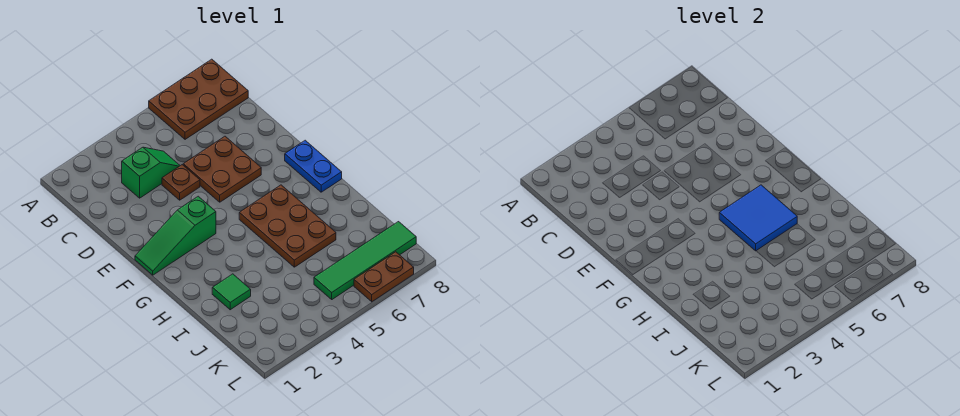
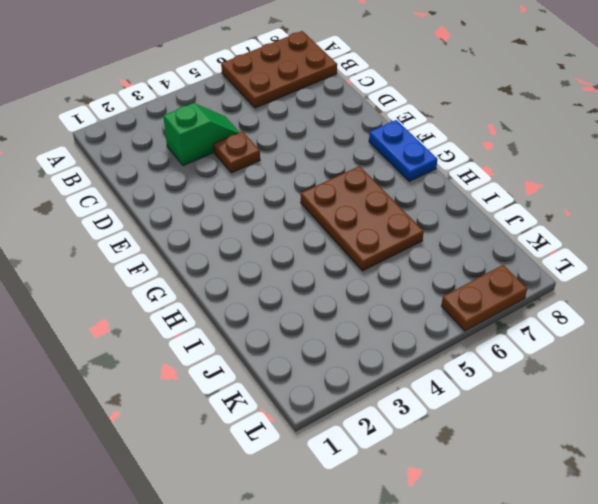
none -> brown plate D5:E6 level 1
none -> green slope F1:F3 level 1 top 3

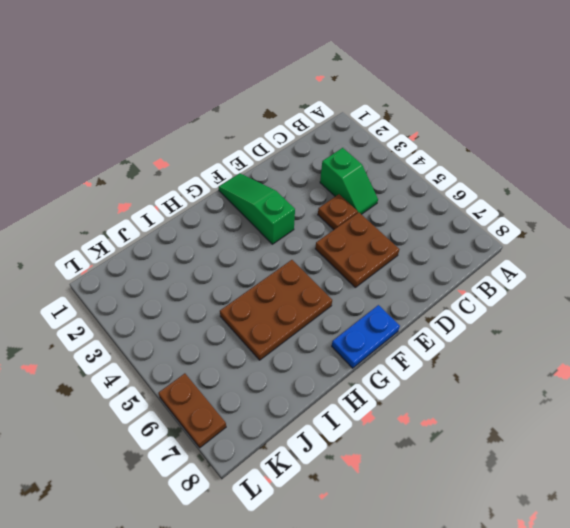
none -> brown plate A6:B8 level 1
none -> green tile I2 level 1

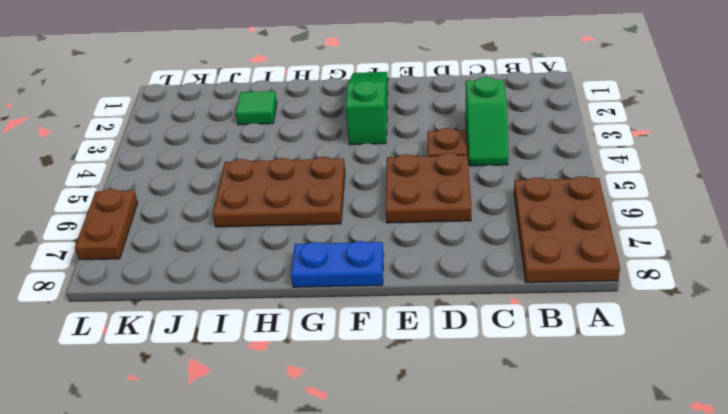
none -> green tile K5:K8 level 1
none -> blue tile G5:H6 level 2

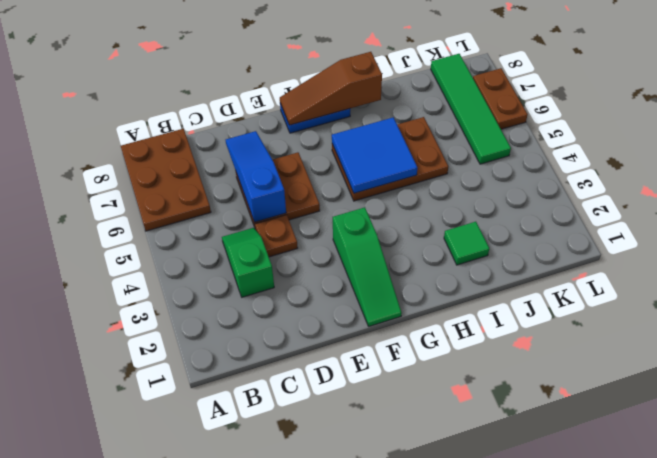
blue slope D5:D7 level 2 top 5 -> none
brown slope F8:H8 level 2 top H -> none

